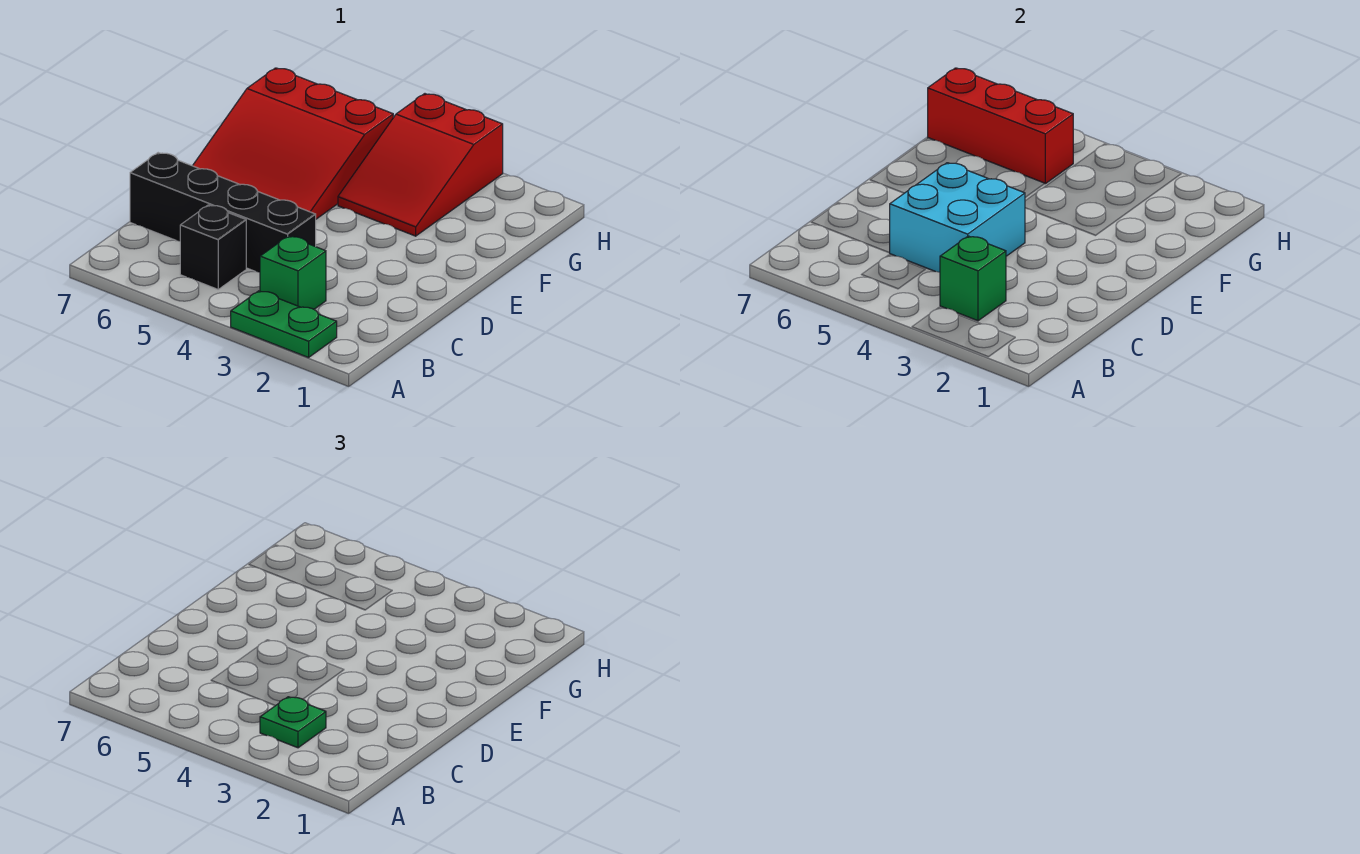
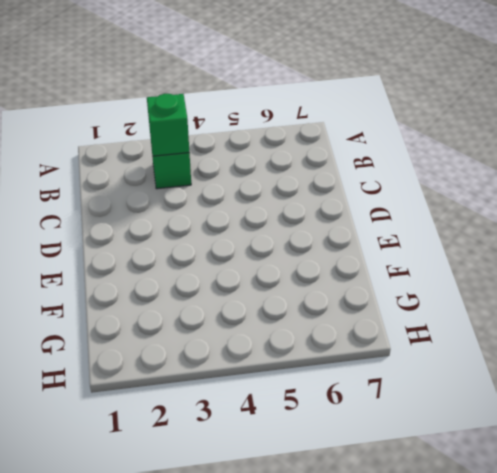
none -> green plate A2:A3 level 1
none -> black brick B5 level 1

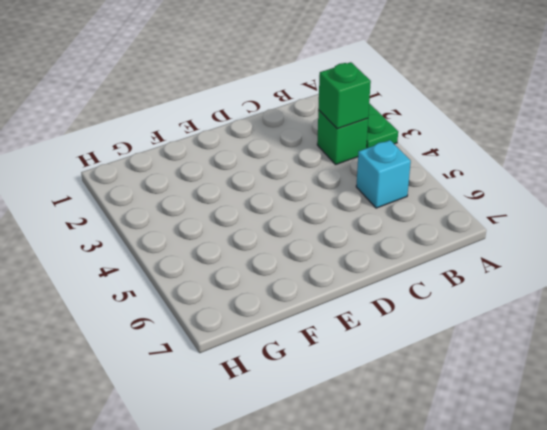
cyan brick B5 level 1 -> black brick B5 level 1
none -> black brick C4:C7 level 1
none -> red slope E5:G7 level 1 top G

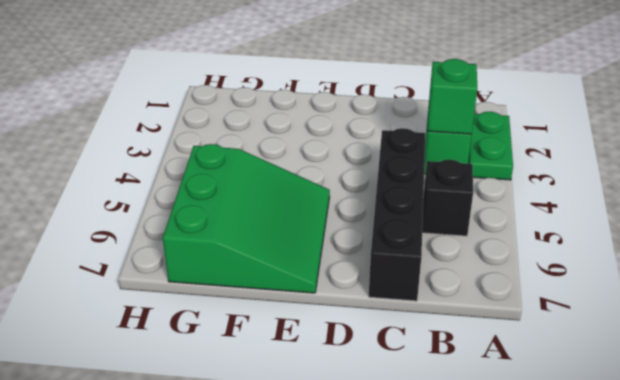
green slope E5:G7 level 1 top G -> red slope E5:G7 level 1 top G
none -> red slope F3:H4 level 1 top H
none -> cyan brick C4:D5 level 2

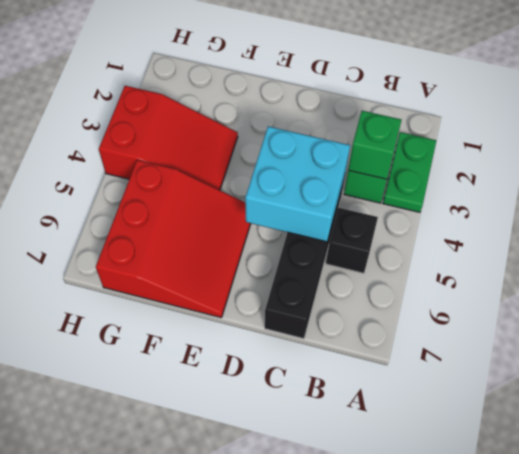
none -> red brick G5:G7 level 2
none -> green plate B3 level 3

